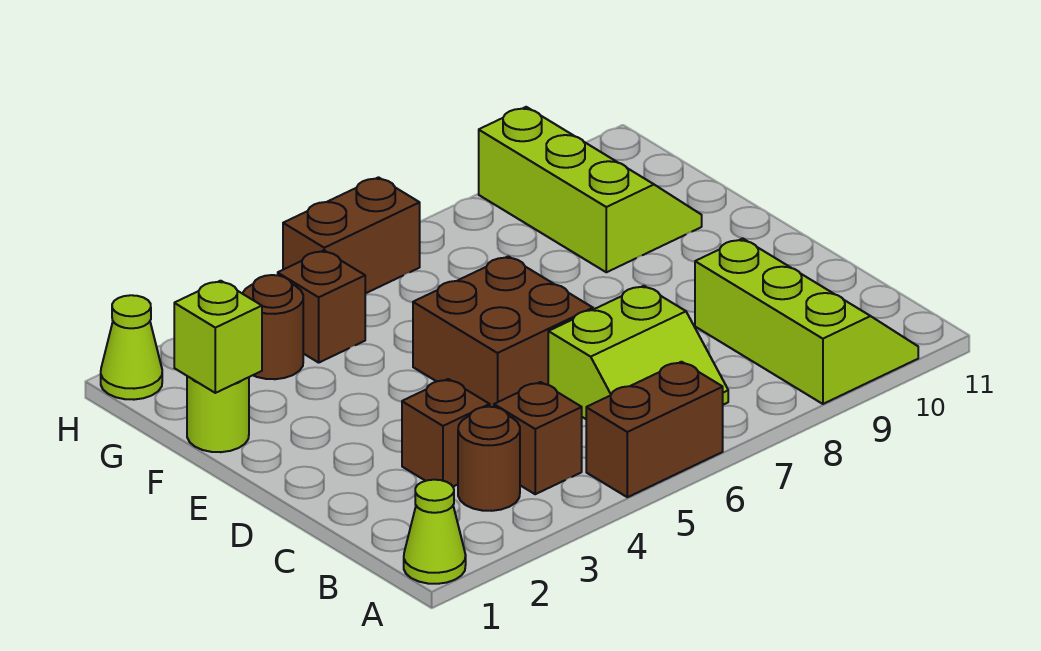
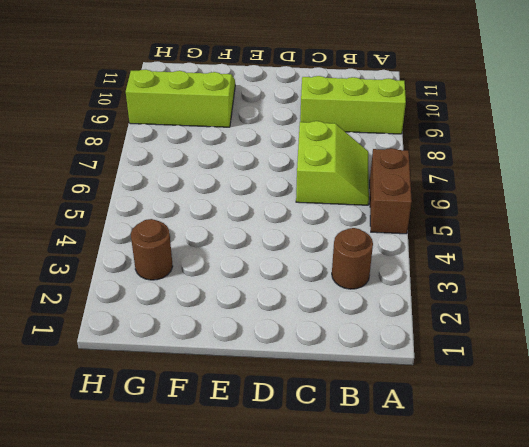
none -> lime cone A1 level 1
none -> brown brick B4 level 1
none -> brown brick C3 level 1

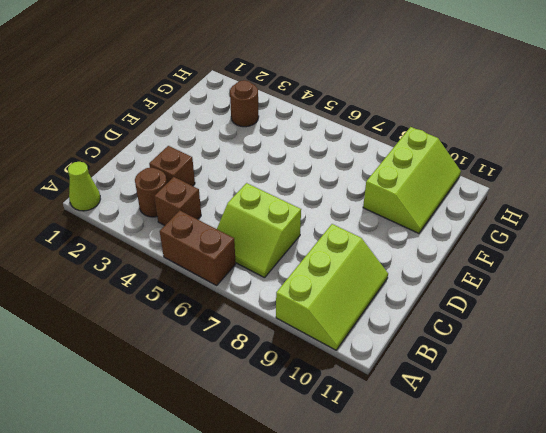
none -> brown brick D5:E6 level 1
none -> lime round brick F1 level 1
none -> brown brick G4 level 1

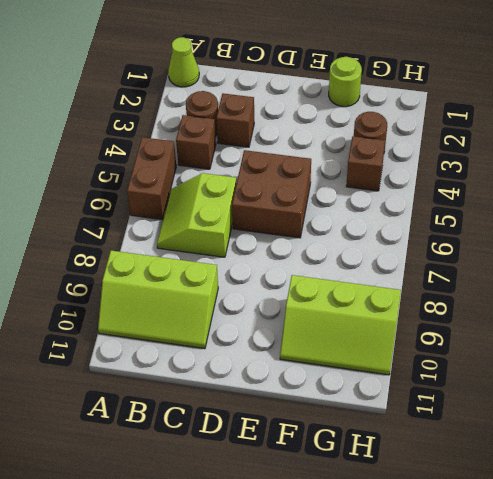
none -> lime cone H1 level 1
none -> brown brick H5:H6 level 1
none -> lime brick F1 level 2

